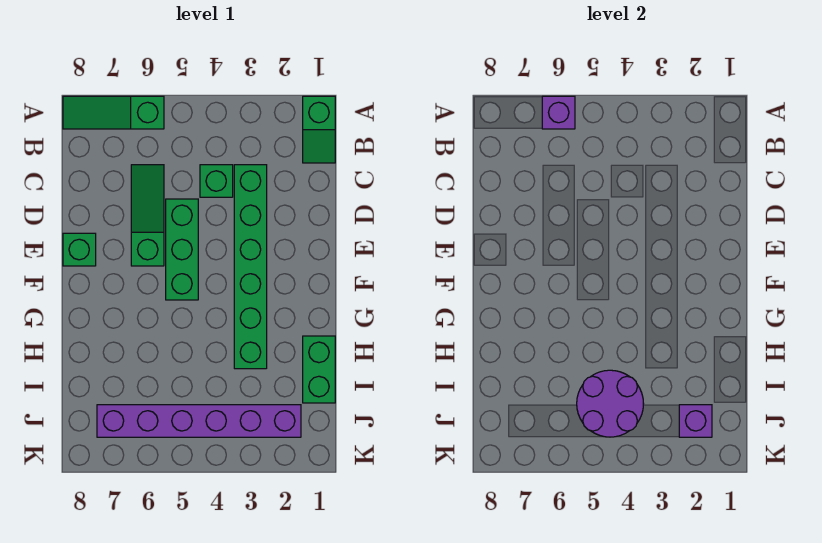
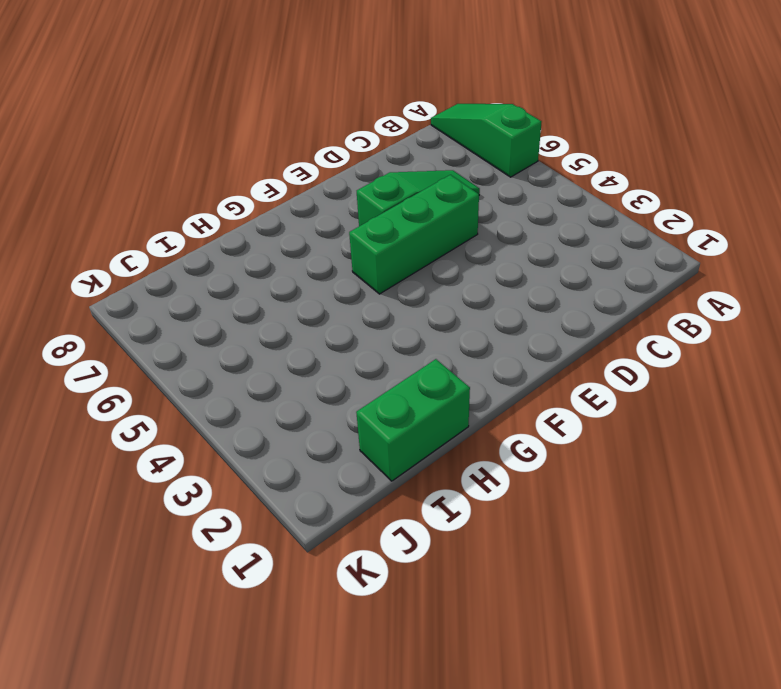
none -> green slope A1:B1 level 1 top A
none -> green brick C3:H3 level 1
none -> green brick C4 level 1

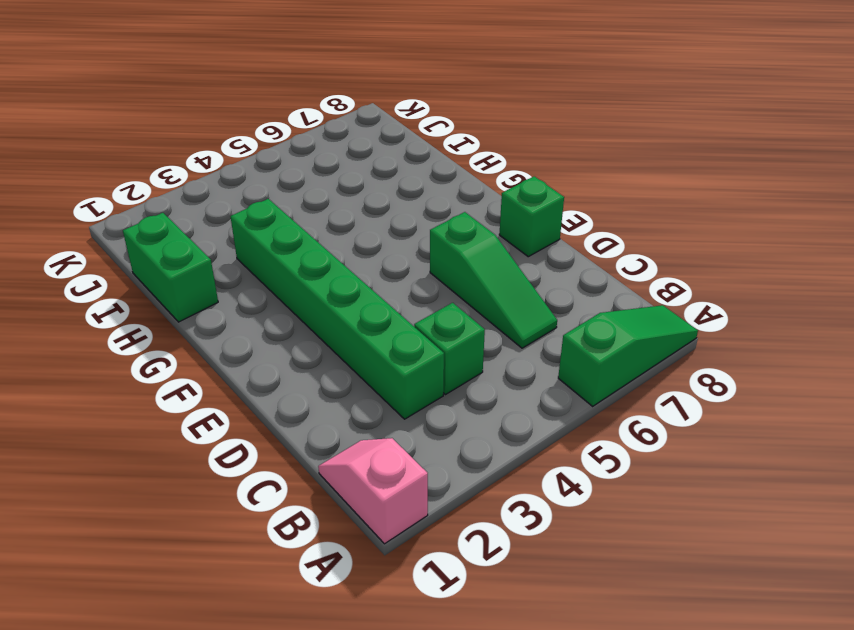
pink slope A1:B1 level 1 top A -> green slope A1:B1 level 1 top A
none -> green brick D5:F5 level 1
none -> purple brick J2:J7 level 1
none -> purple brick A6 level 2

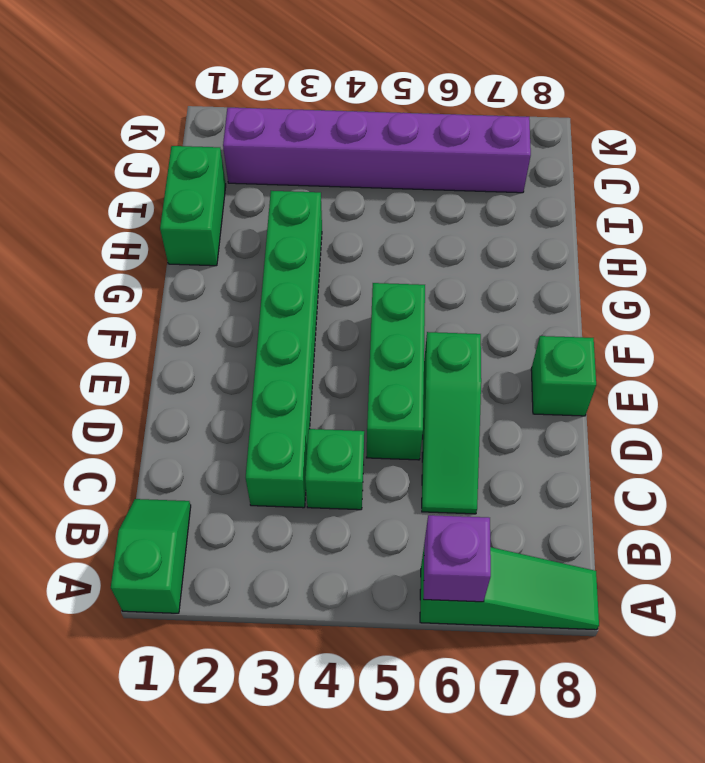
none -> purple round brick I4:J5 level 2
none -> purple brick J2 level 2

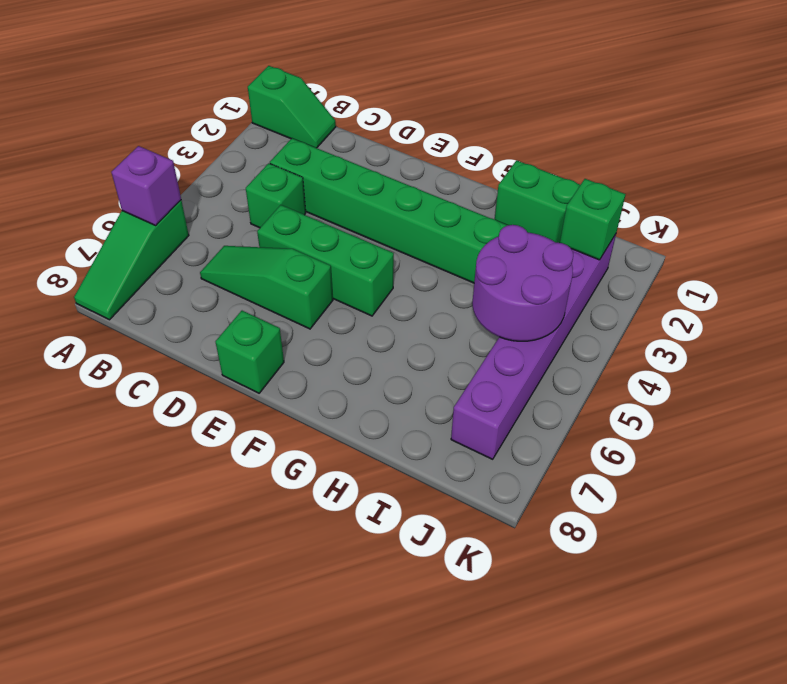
green brick J2 level 2 -> purple brick J2 level 2

